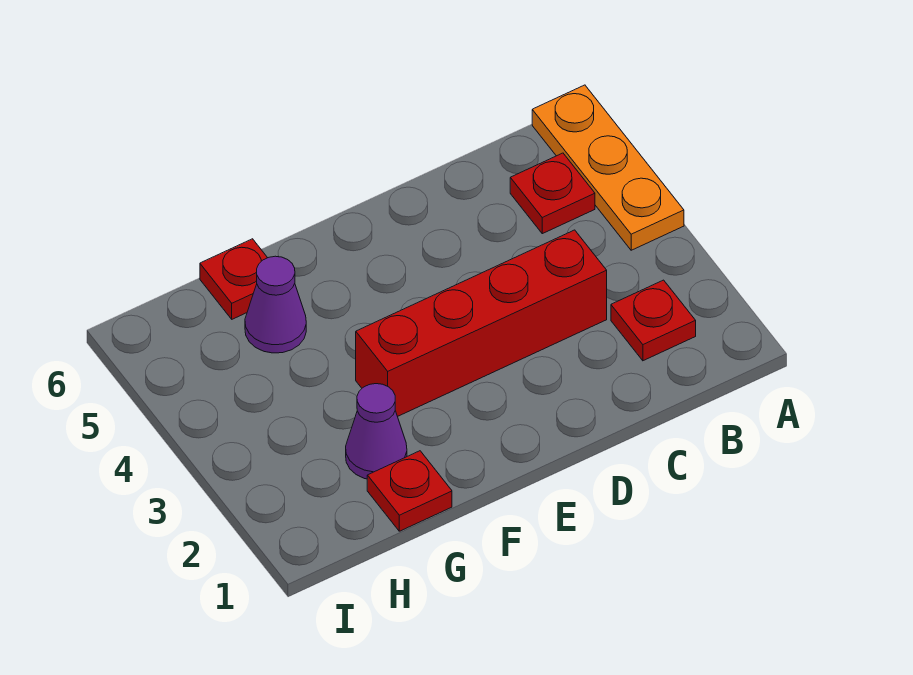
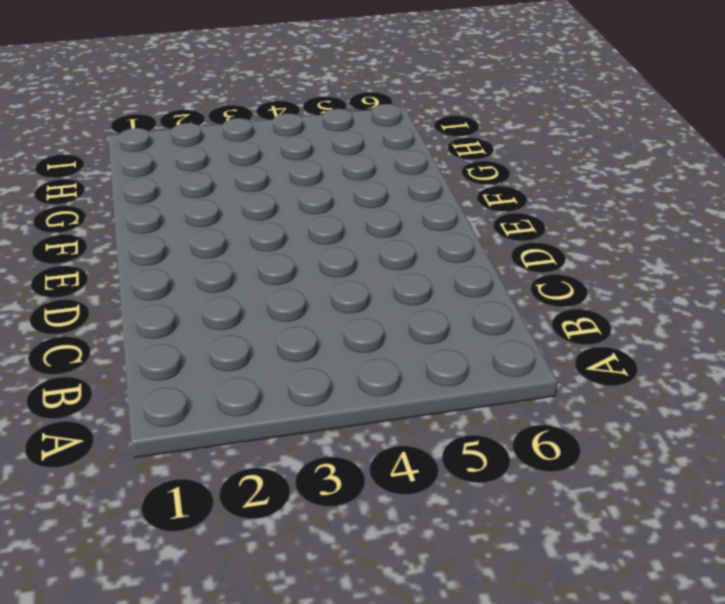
none -> orange plate A4:A6 level 1
none -> red plate B2 level 1

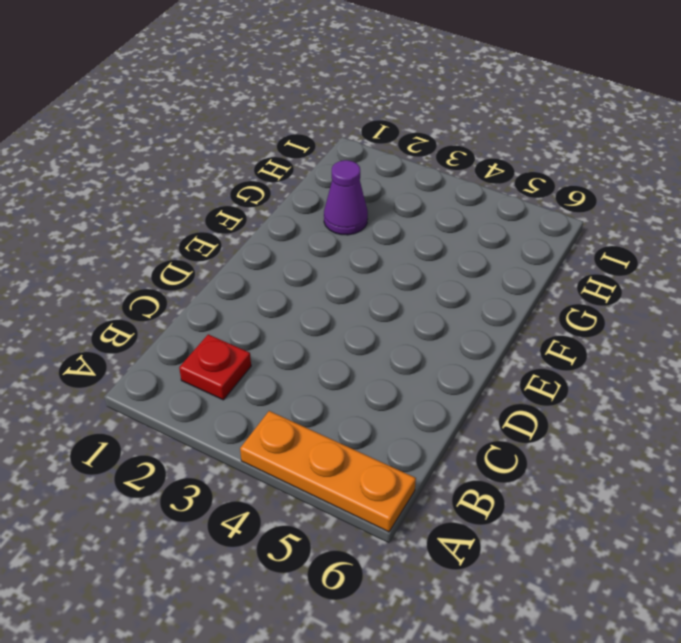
none -> red plate B5 level 1
none -> red brick C3:F3 level 1

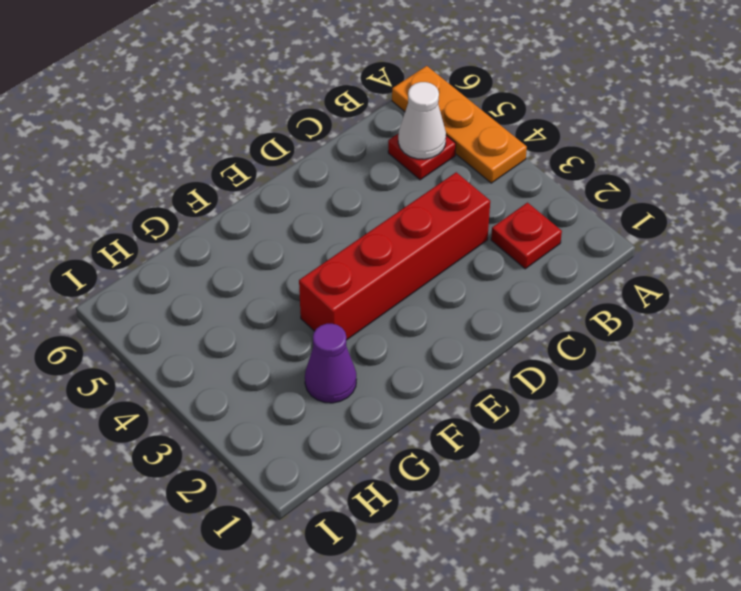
white cone B5 level 2 -> none
none -> red plate G1 level 1
none -> purple cone G5 level 1

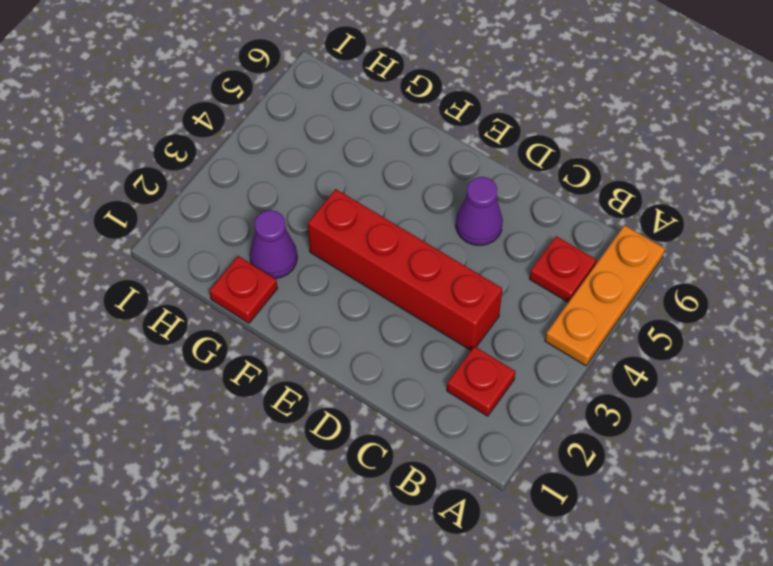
purple cone D5 level 1 -> purple cone G5 level 1
none -> red plate G6 level 1

